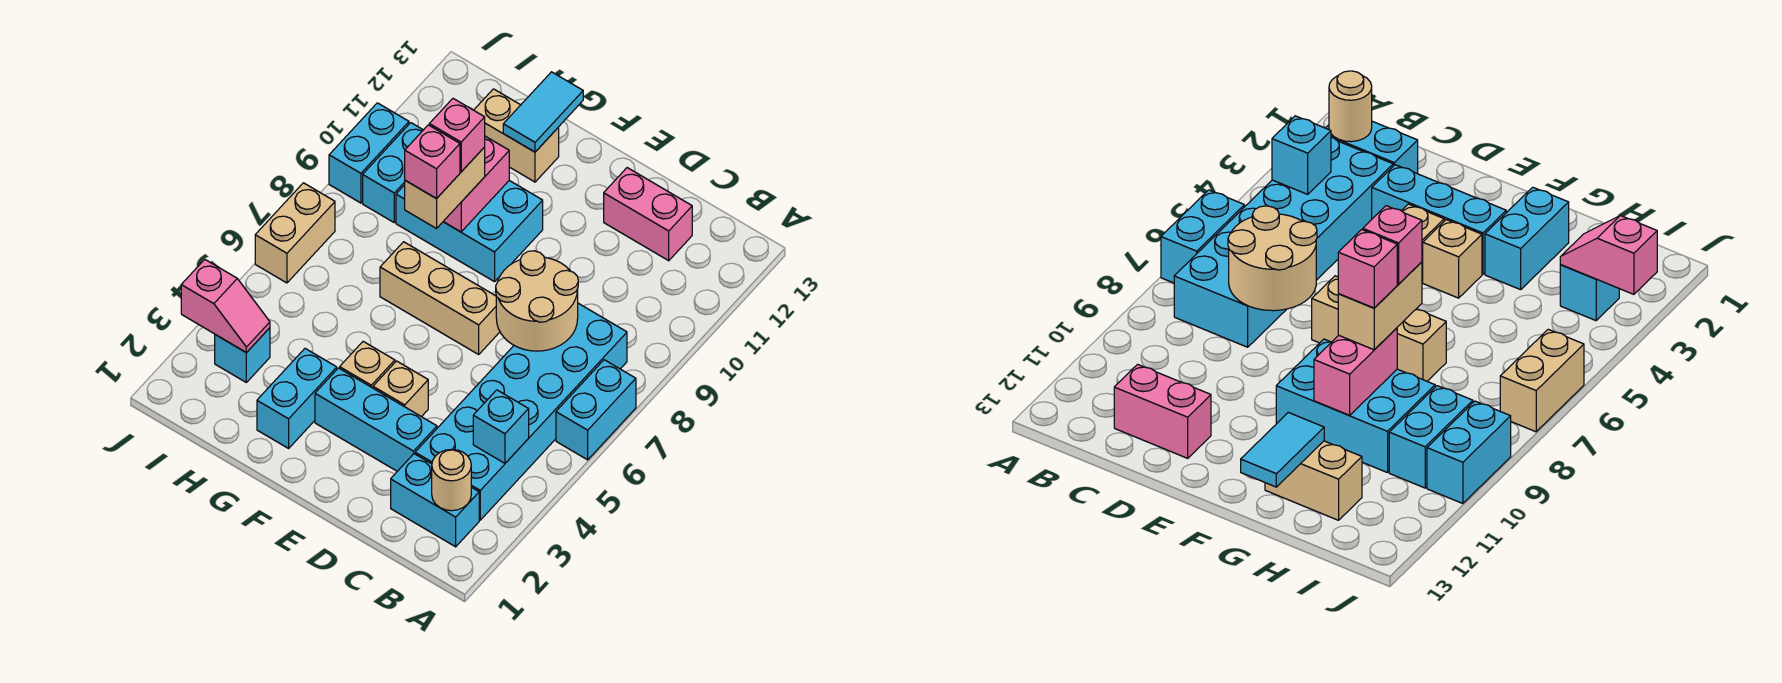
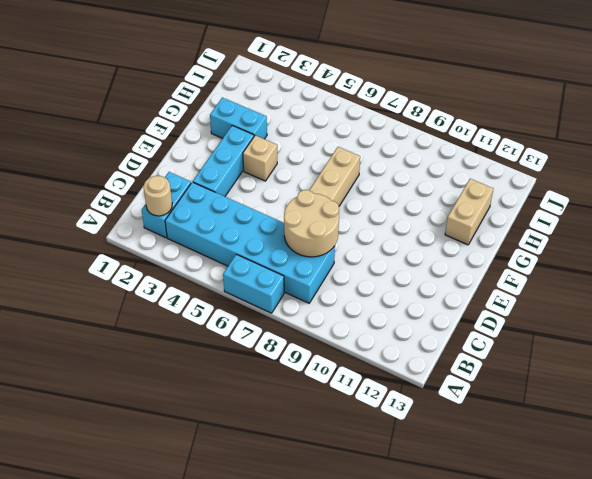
none -> pink brick C12:D12 level 1
none -> tan brick E4 level 1
none -> cyan brick F9:H10 level 1

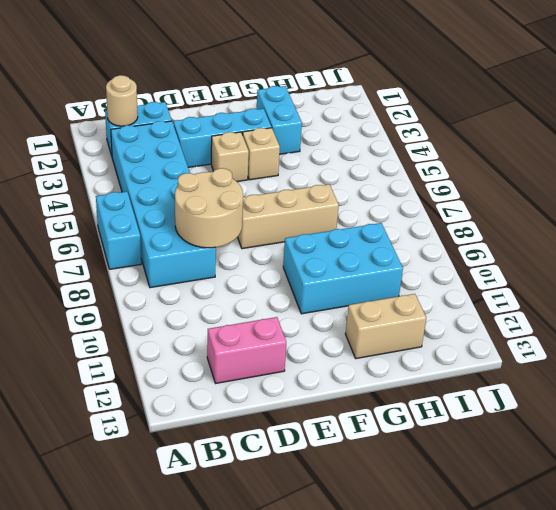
none -> cyan brick I3 level 1
none -> cyan brick I9:I10 level 1
none -> tan brick J6:J7 level 1

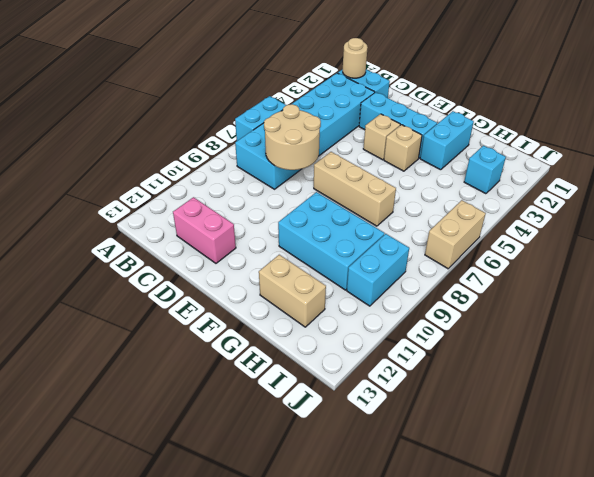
none -> cyan brick J9:J10 level 1
none -> cyan brick B4 level 2
none -> pink brick G9:G10 level 2

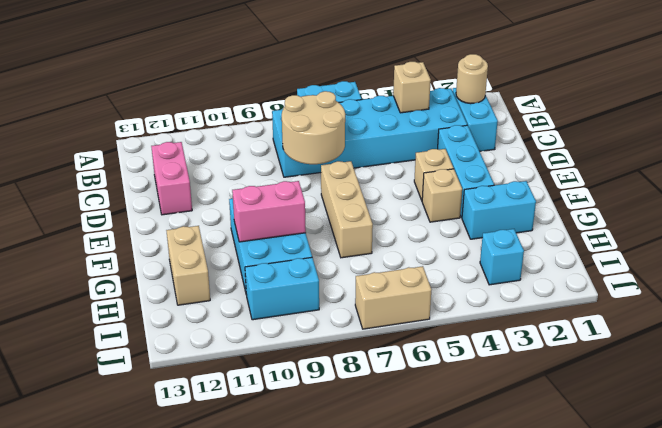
tan brick B4 level 2 -> cyan brick B4 level 2
none -> cyan brick J9:J10 level 1
none -> cyan tile G12:G13 level 2
none -> pink slope I3:J3 level 2 top J

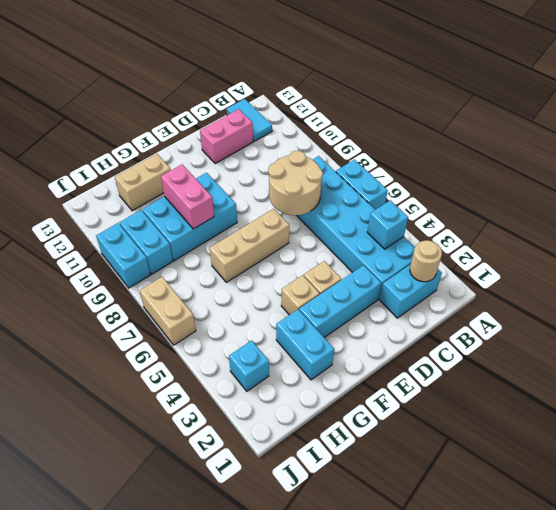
cyan tile B12:B13 level 1 -> cyan tile G12:G13 level 2
none -> pink slope I3:J3 level 2 top J
none -> tan brick G8:G9 level 3
none -> pink brick G8 level 4

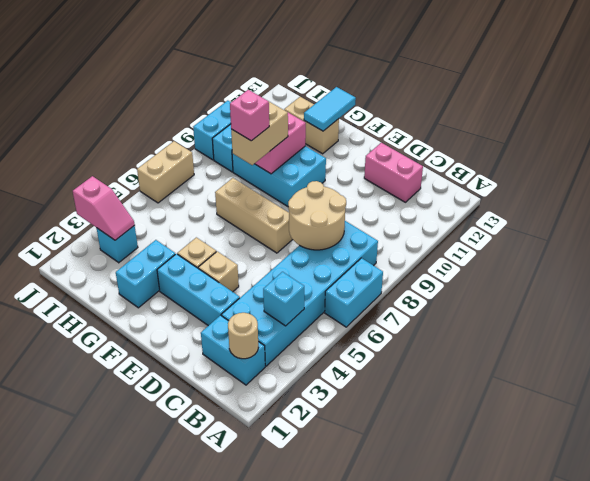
none -> pink brick G9 level 4

